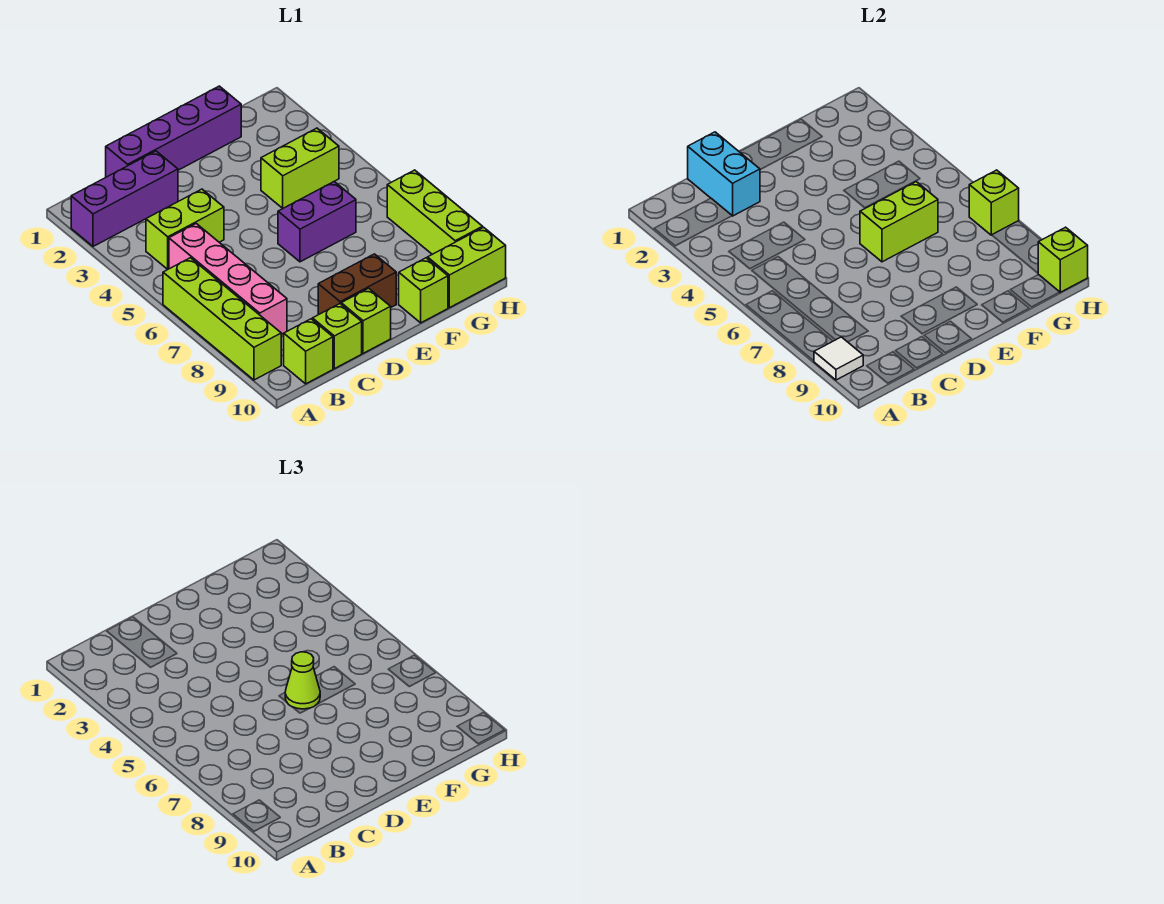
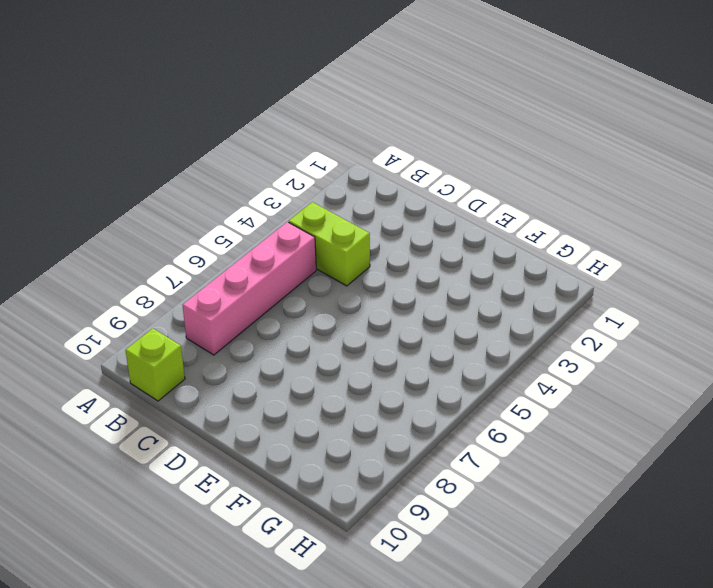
none -> purple brick A2:C2 level 1
none -> lime brick A6:A9 level 1
none -> purple brick C1:F1 level 1

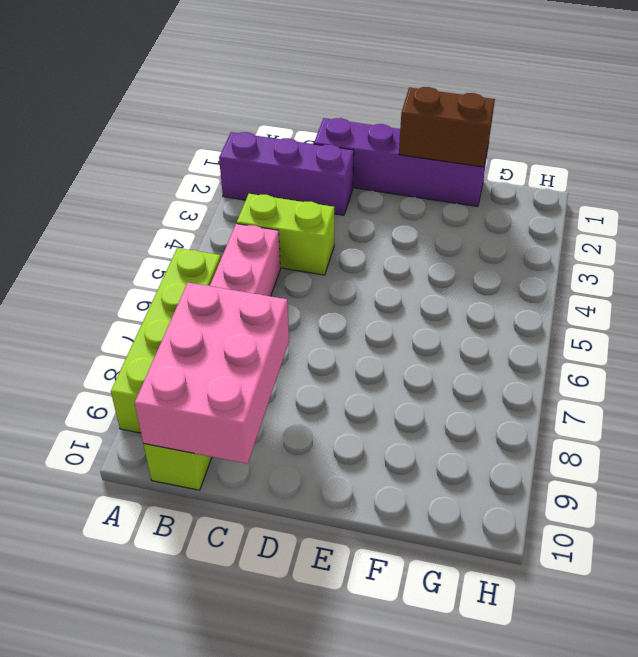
pink brick B8:C10 level 2 -> none
brown brick E1:F1 level 2 -> brown brick D9:E9 level 1
none -> lime brick C10 level 1
none -> lime brick D10 level 1
none -> purple brick E6:F6 level 1

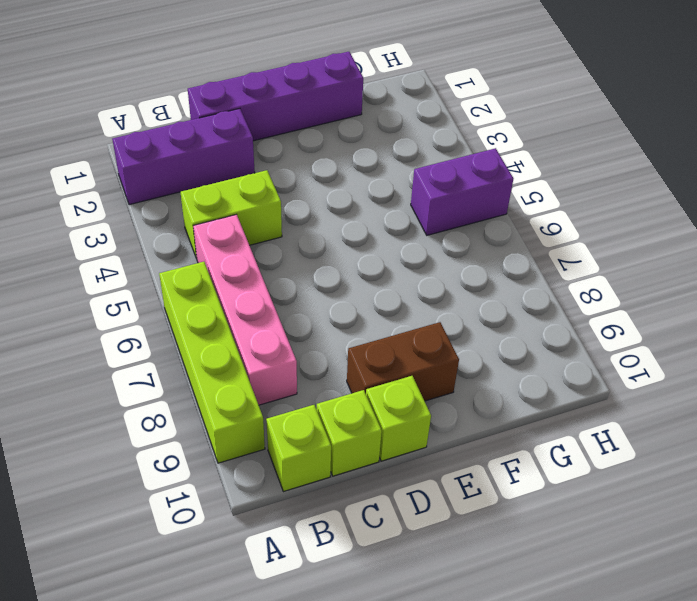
purple brick G5:H5 level 1 -> purple brick E6:F6 level 1
none -> lime brick F4:G4 level 1
none -> lime brick F10 level 1
none -> lime brick G10:H10 level 1

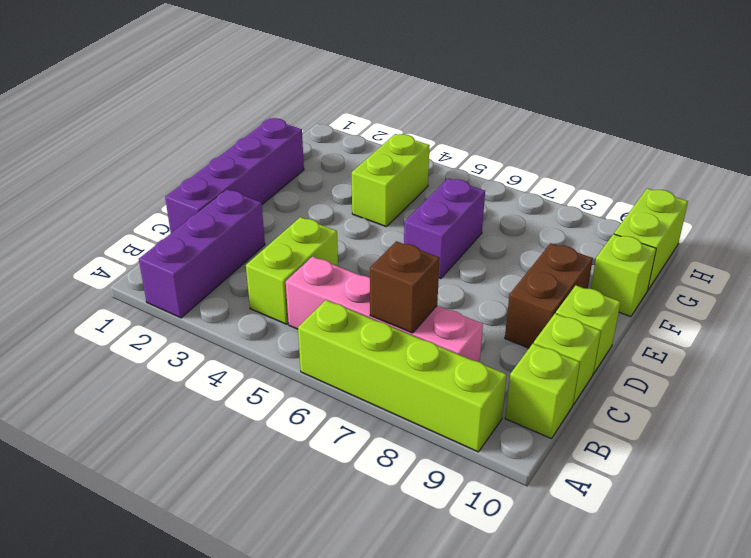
brown brick B7 level 2 -> none
none -> lime brick H7:H9 level 1
none -> white tile A9 level 2
none -> cyan brick C1:C2 level 2

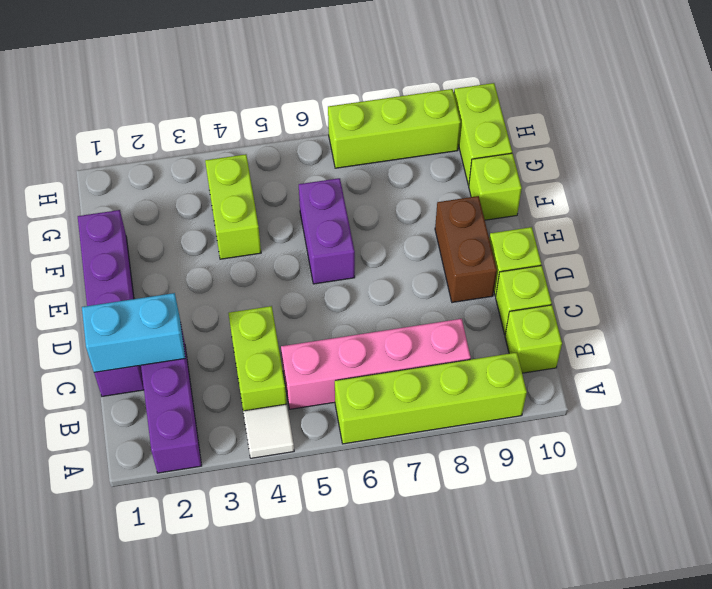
white tile A4 level 1 -> white tile A9 level 2
none -> lime brick E6:F6 level 2
none -> lime brick H7 level 2
none -> lime brick H10 level 2

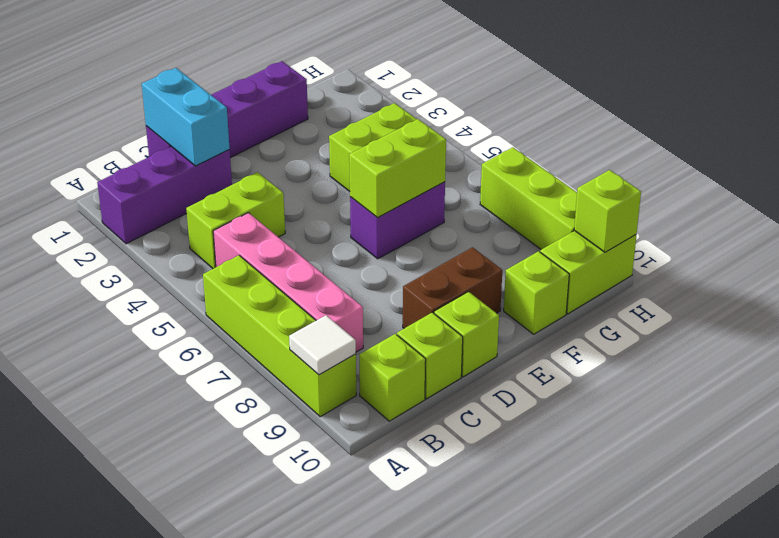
none -> lime brick H7 level 2
none -> lime cone E6 level 3

